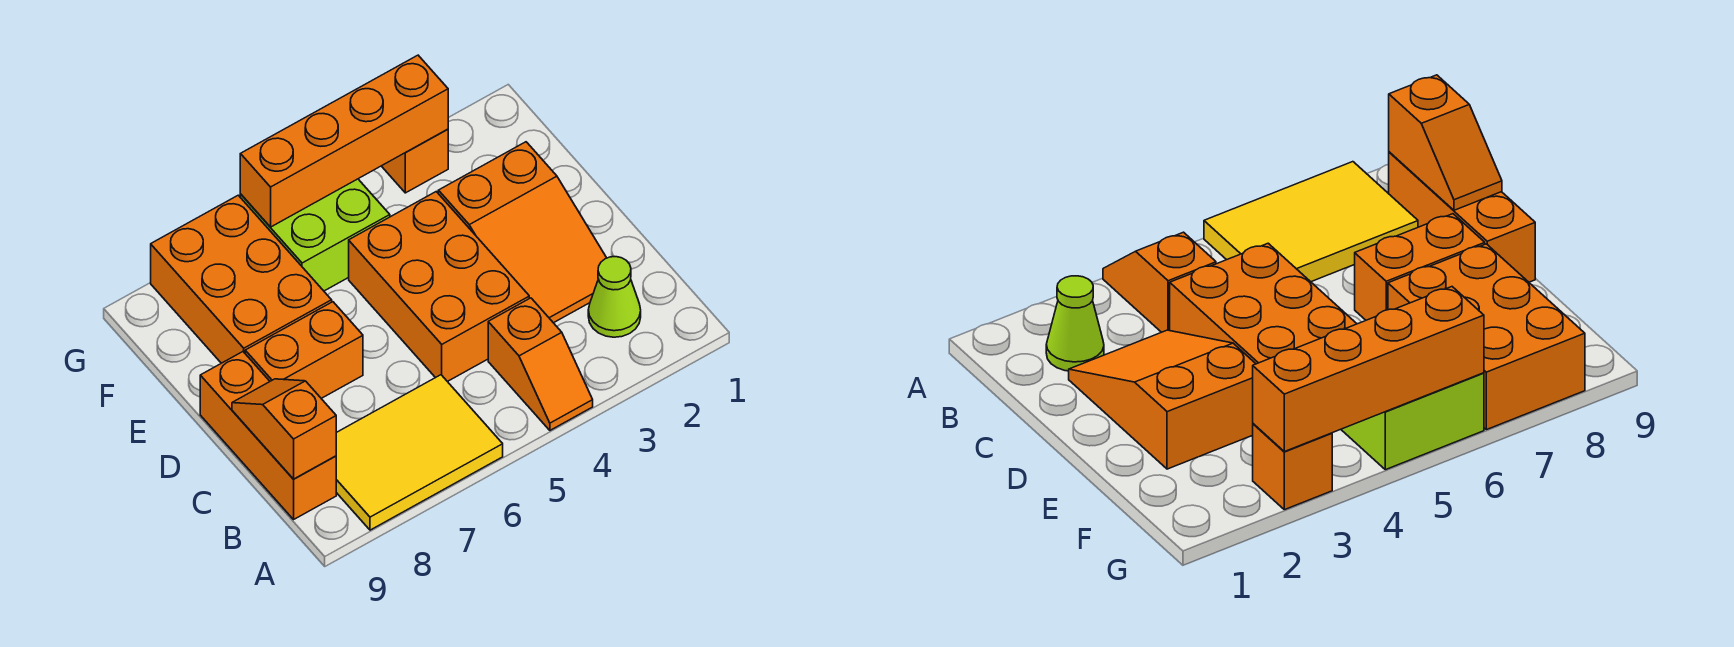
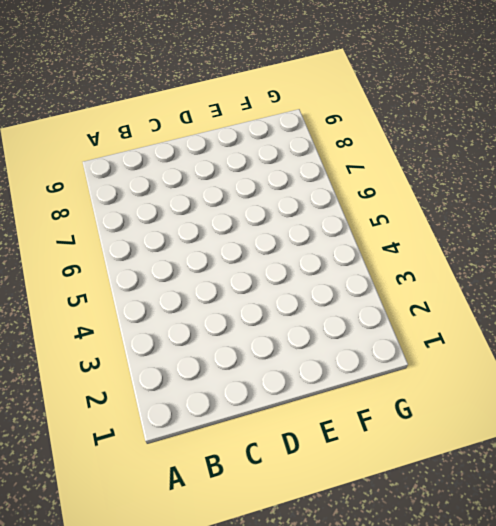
none -> orange slope A4:B4 level 1 top B
none -> yellow tile A6:B8 level 1
none -> lime cone B2 level 1

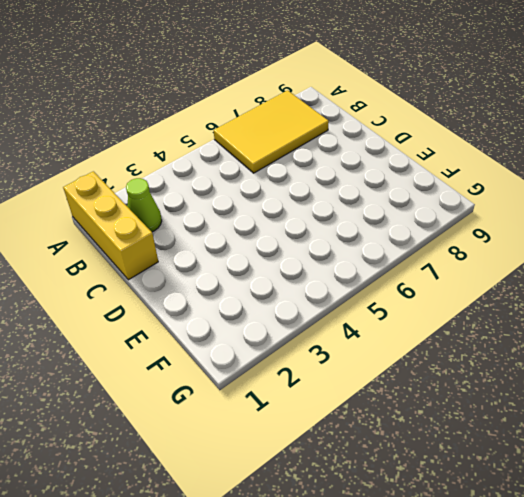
yellow brick A1:C1 level 1 -> none
none -> orange slope A4:B4 level 1 top B
none -> orange brick B9:D9 level 1
none -> orange slope C2:E3 level 1 top E

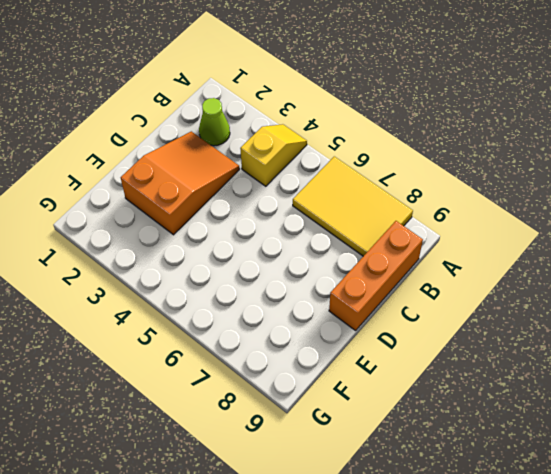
yellow slope A4:B4 level 1 top B -> orange slope A4:B4 level 1 top B
none -> orange brick C4:E5 level 1
none -> orange brick D7:D8 level 1
none -> orange brick E7:G8 level 1

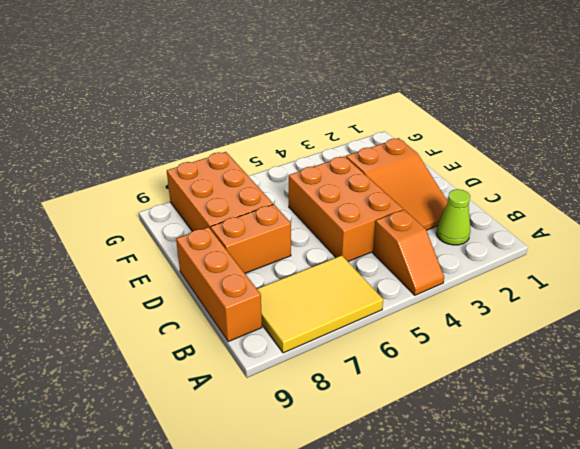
none -> lime brick F5:G6 level 1
none -> orange brick G3 level 1
none -> orange slope B9:C9 level 2 top B

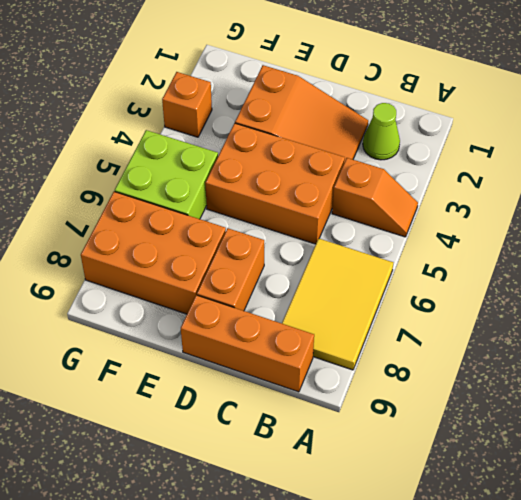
none -> orange slope B9:C9 level 2 top B
none -> orange brick G3:G6 level 2

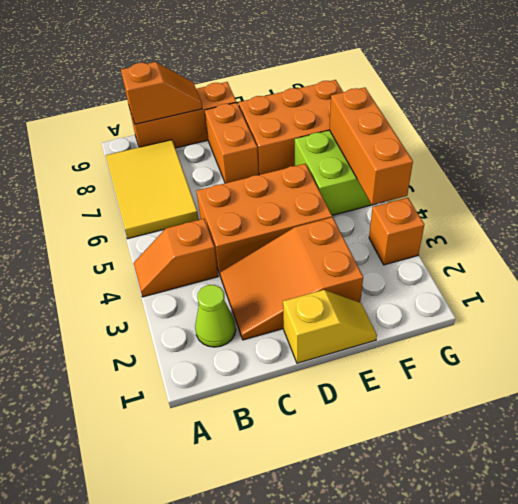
yellow slope D1:E1 level 1 top D -> none
orange brick G4:G6 level 2 -> orange brick G3:G6 level 2

